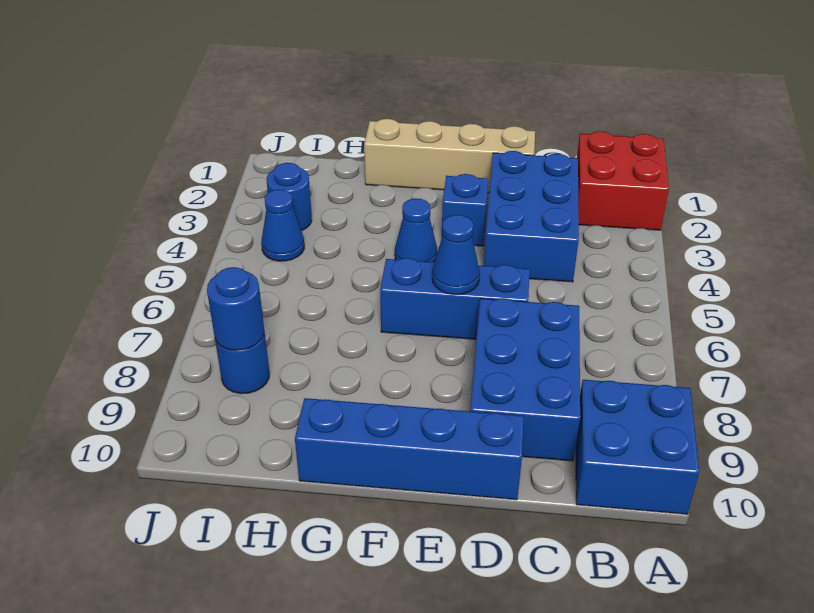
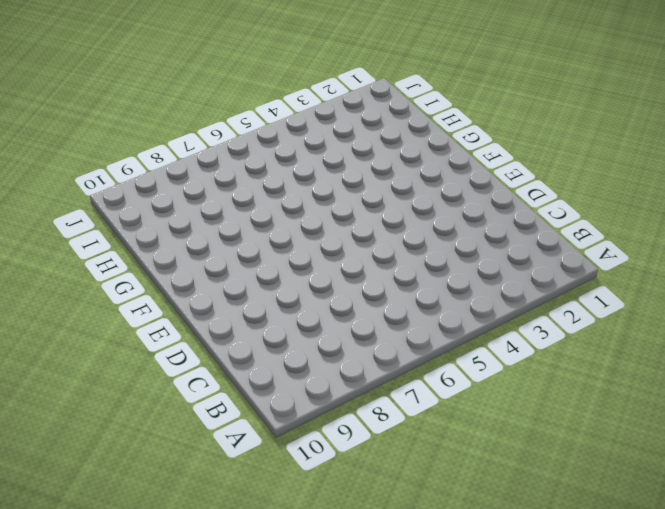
none -> red brick A1:B2 level 1
none -> blue brick A9:B10 level 1
none -> blue brick C2:D4 level 1

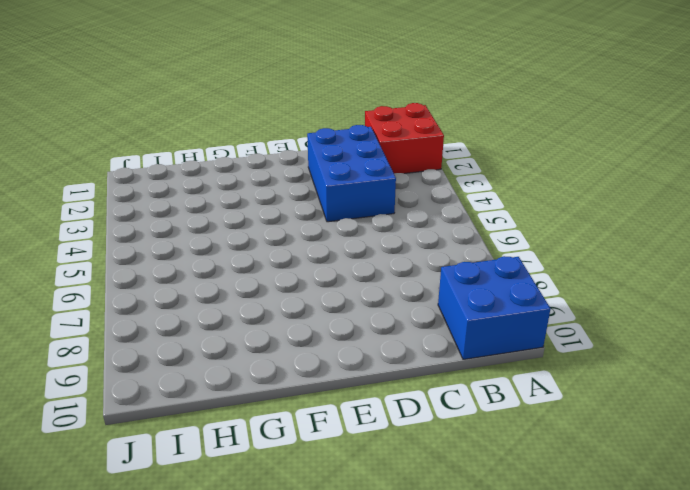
none -> blue brick C7:D9 level 1
none -> tan brick D1:G1 level 1
none -> blue brick D6:F6 level 1

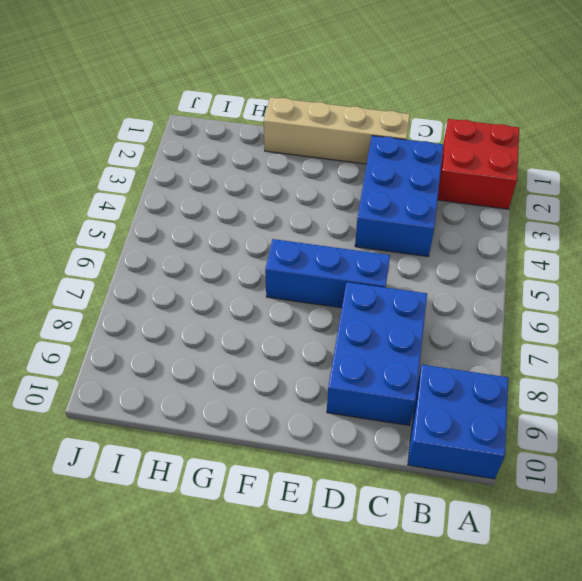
none -> blue brick D10:G10 level 1
none -> blue brick E3 level 1
none -> blue cone F4 level 1

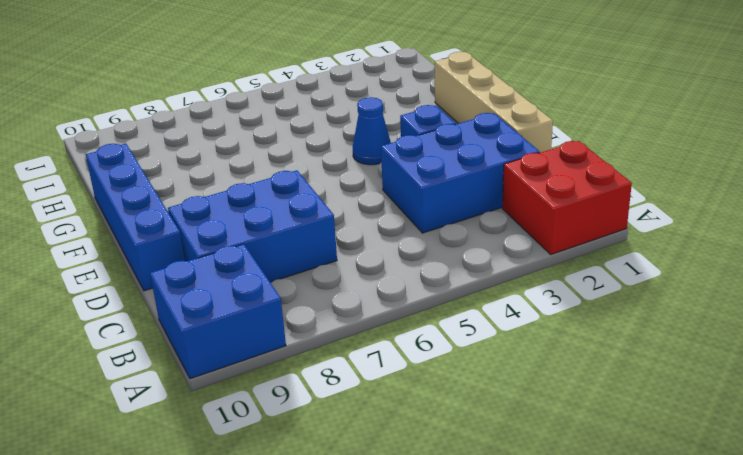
none -> blue brick D6:F6 level 1
none -> blue round brick I3 level 1
none -> blue cone I4 level 1

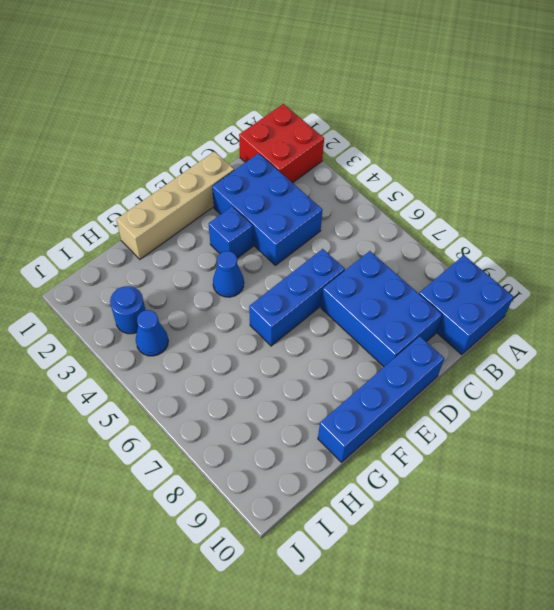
none -> blue round brick I8 level 1
none -> blue cone E6 level 2
none -> blue round brick I8 level 2

